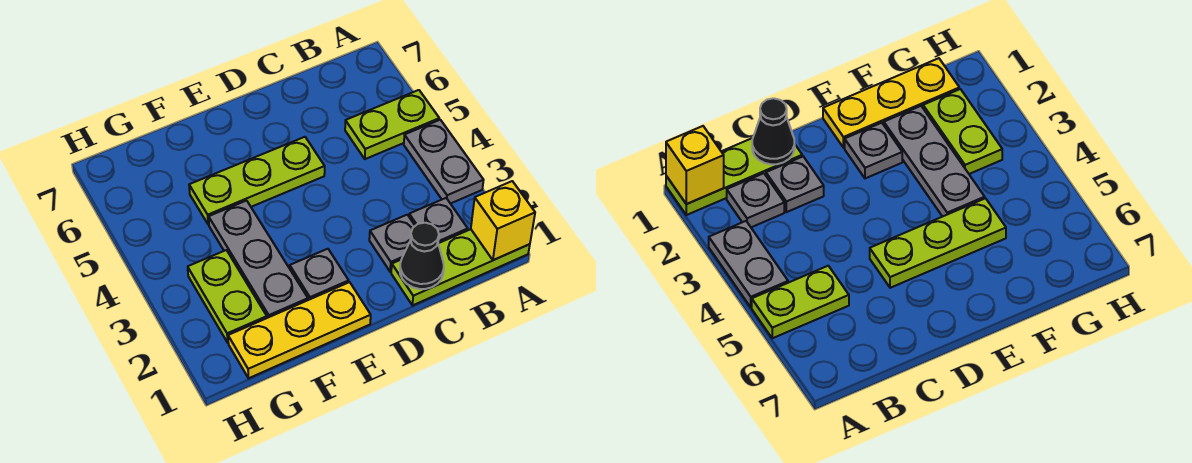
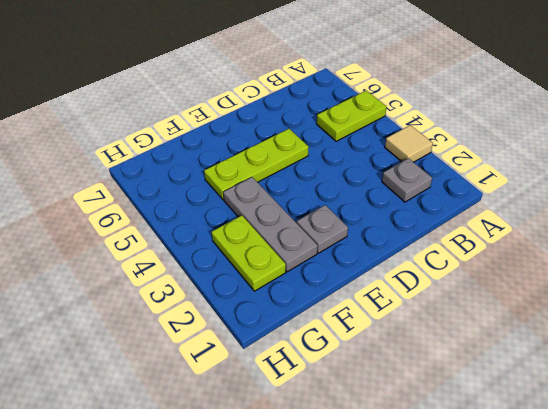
tan tile A3 level 1 -> grey plate A3:A4 level 1
none -> lime plate A1:C1 level 1
none -> grey plate C2 level 1
none -> yellow plate E1:G1 level 1

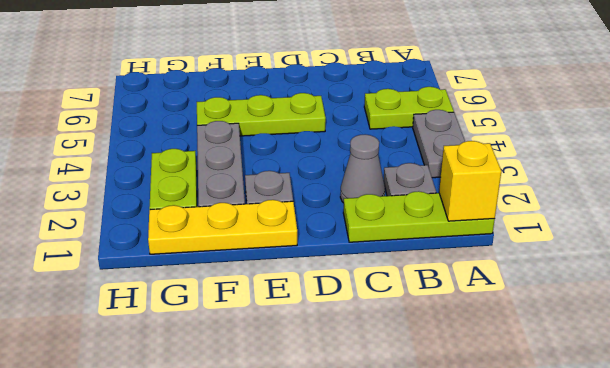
grey cone C2 level 1 -> grey plate C2 level 1
none -> black cone C1 level 2

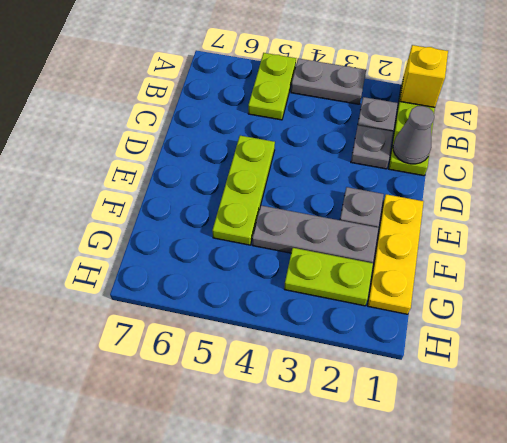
grey cone C1 level 2 -> black cone C1 level 2

